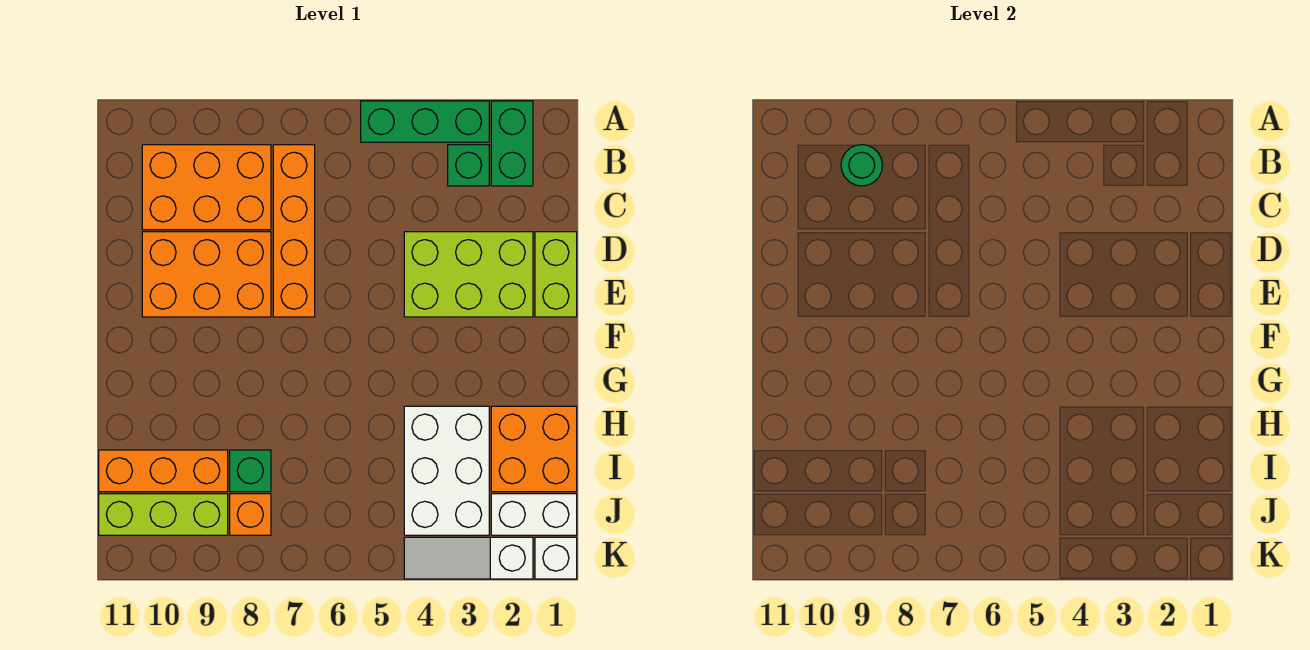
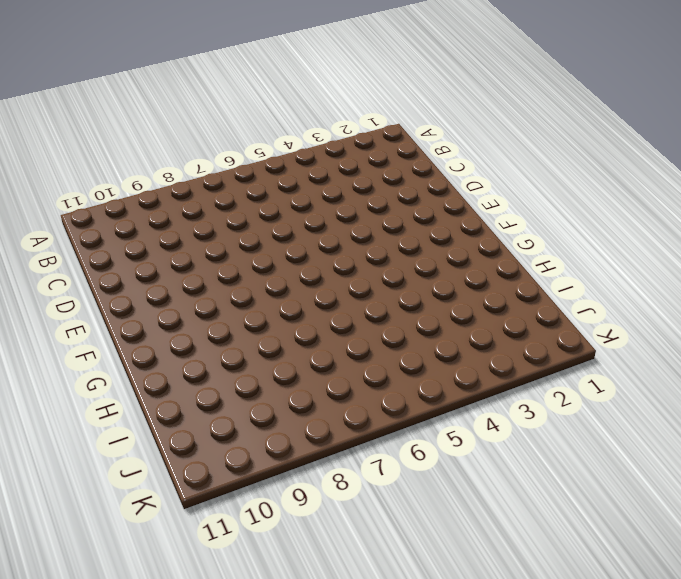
none -> green brick A2:B2 level 1
none -> green brick A3:A5 level 1
none -> green brick B3 level 1

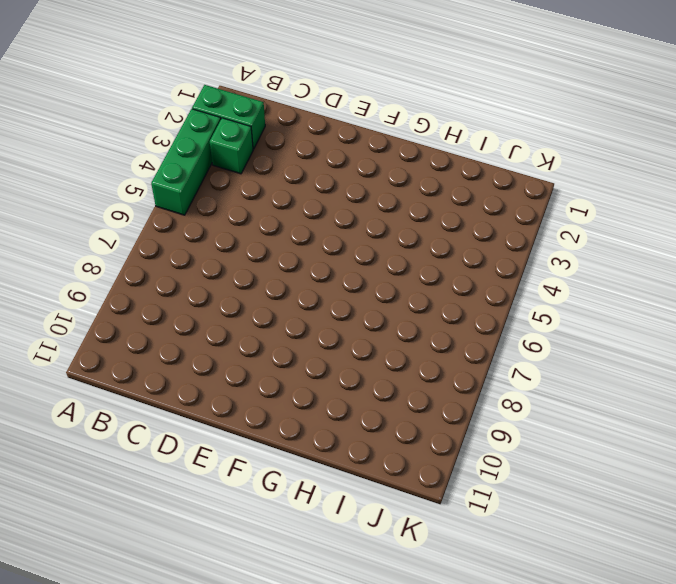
none -> orange brick B7:E7 level 1
none -> orange brick B8:C10 level 1
none -> lime brick D1:E1 level 1

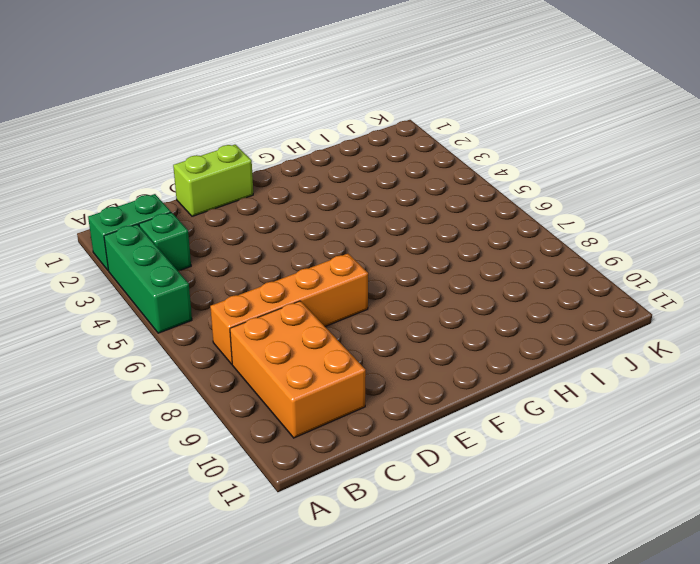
none -> lime brick D2:E4 level 1
none -> orange brick D8:E10 level 1
none -> orange brick H1:I2 level 1

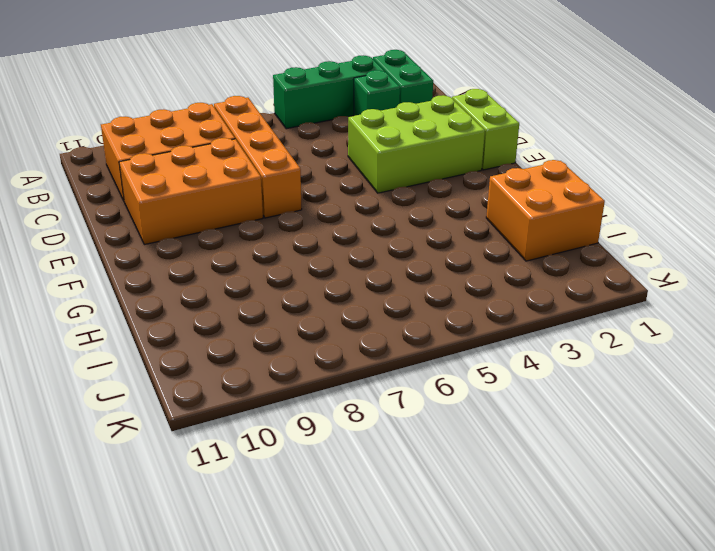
none -> white brick H3:J4 level 1
none -> green brick I8 level 1
none -> orange brick I9:I11 level 1

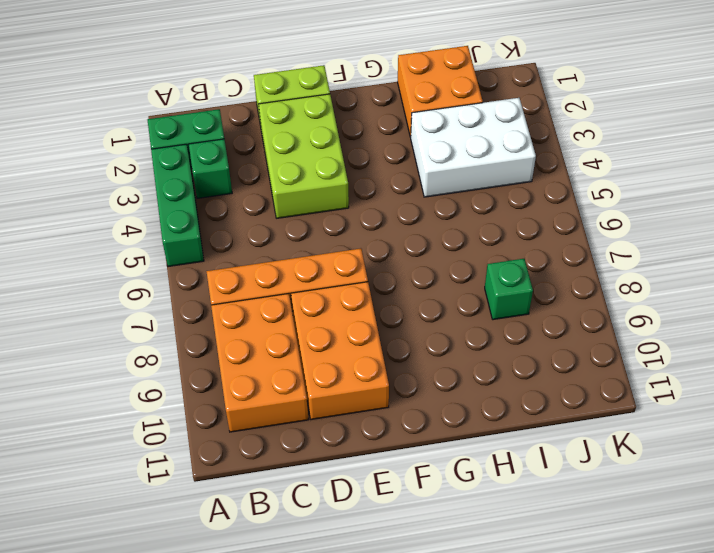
none -> orange brick I9:I11 level 1
none -> white brick J1:J2 level 1
none -> orange brick J8 level 1

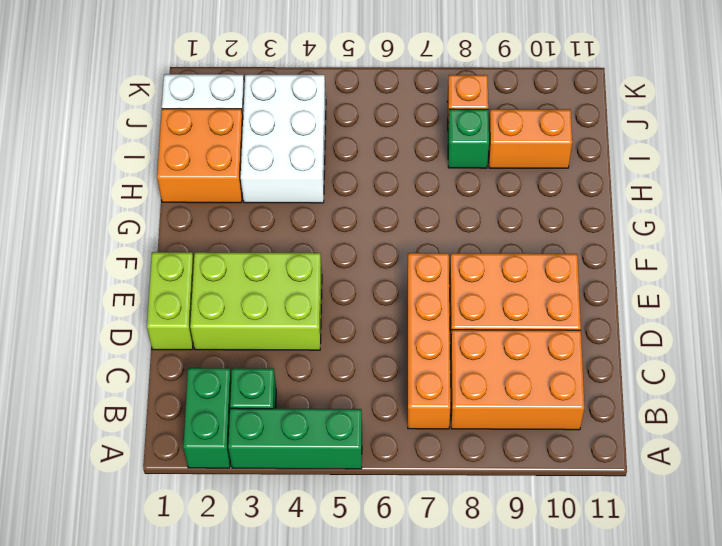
orange brick I9:I10 level 1 -> orange brick I9:I11 level 1
none -> lime brick J9:J11 level 1
none -> white brick K1 level 1
none -> white slope K2:K4 level 1 top 2

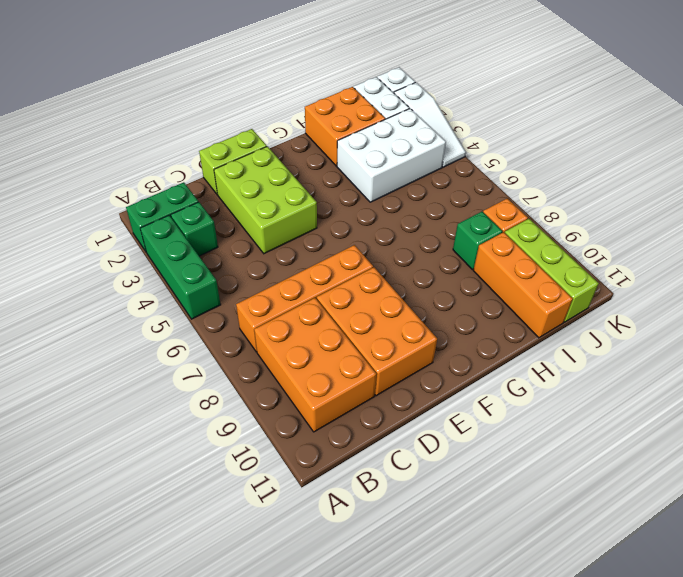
none -> green round brick B9 level 2

